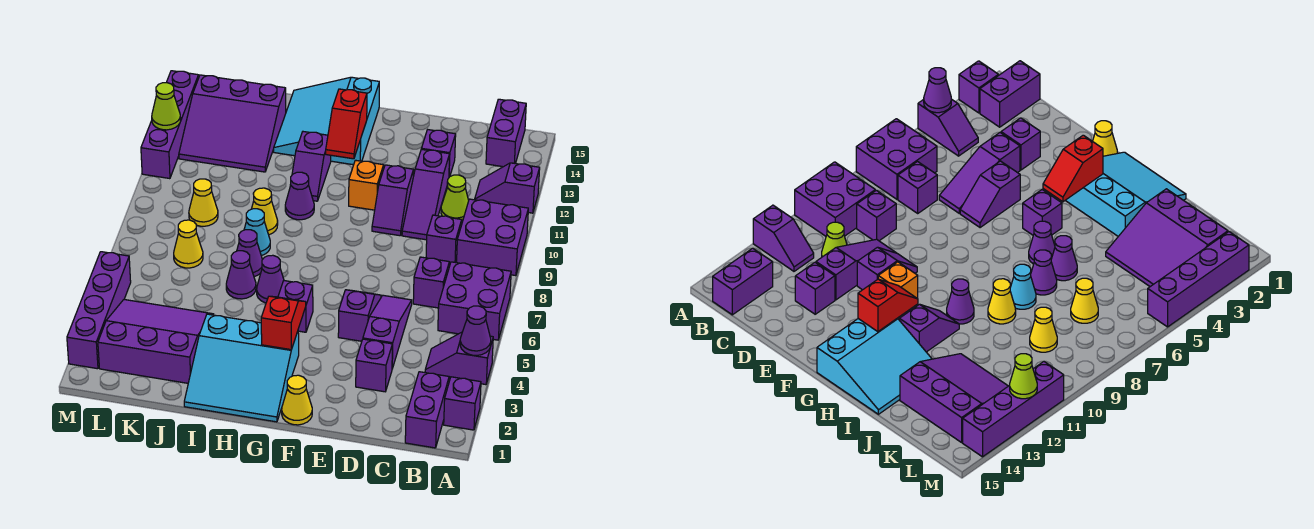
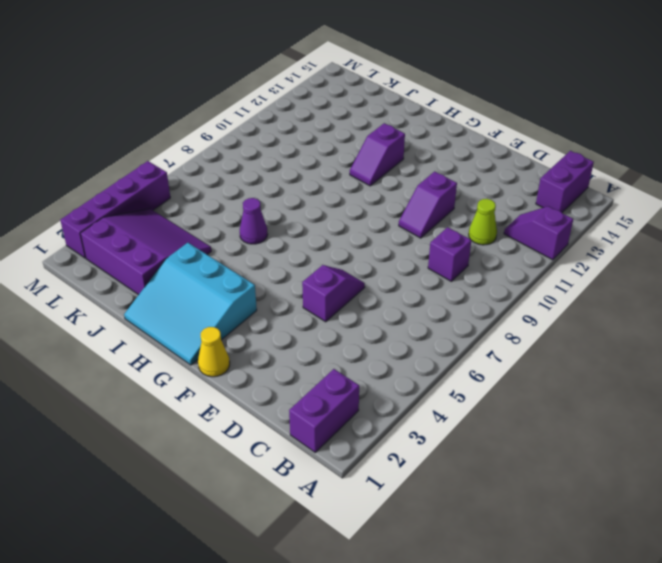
none -> purple brick A2 level 1
none -> purple slope A4:B4 level 1 top A
none -> purple brick A6:B7 level 1
none -> purple brick A9:B10 level 1

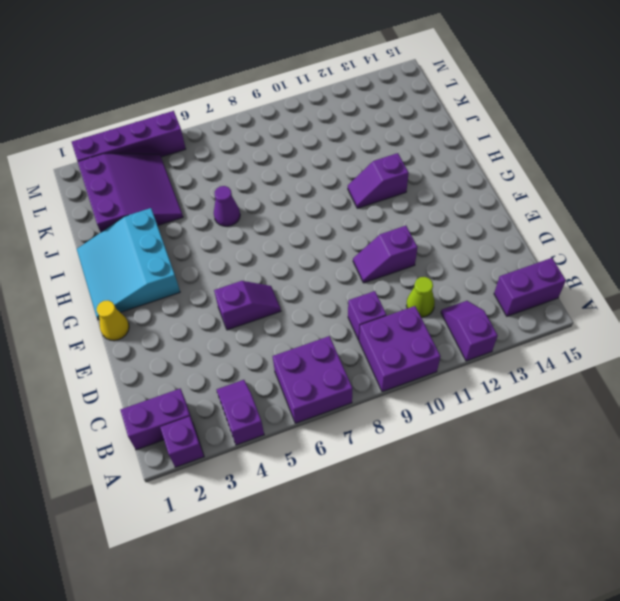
none -> purple brick C7 level 1
none -> purple brick D3 level 1
none -> purple slope D4:D6 level 1 top 4
none -> purple slope D10:D12 level 1 top 12

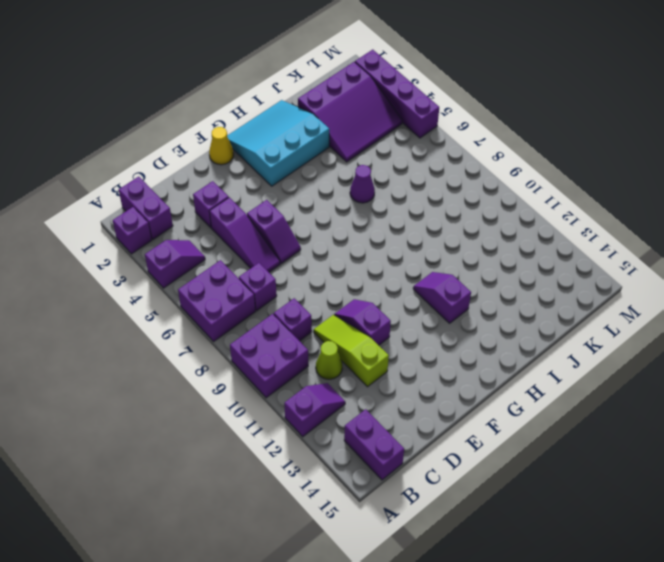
lime slope D10:D12 level 1 top 12 -> purple slope D10:D12 level 1 top 12
none -> purple brick D13 level 1
none -> orange brick F11 level 1
none -> purple brick G5 level 1
none -> cyan slope G13:I15 level 1 top G

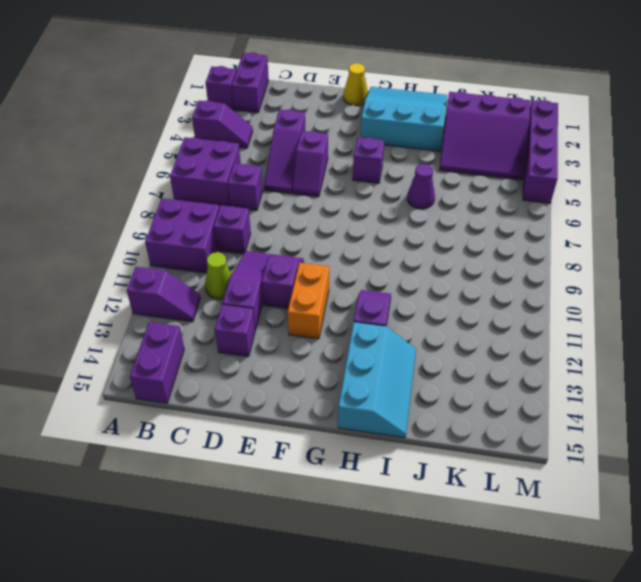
orange brick F11:F12 level 1 -> orange brick F11 level 1
cyan slope H13:I15 level 1 top H -> cyan slope G13:I15 level 1 top G
none -> purple brick D3 level 1
none -> purple cone H6 level 1
none -> purple cone H10 level 1
none -> purple cone I7 level 1

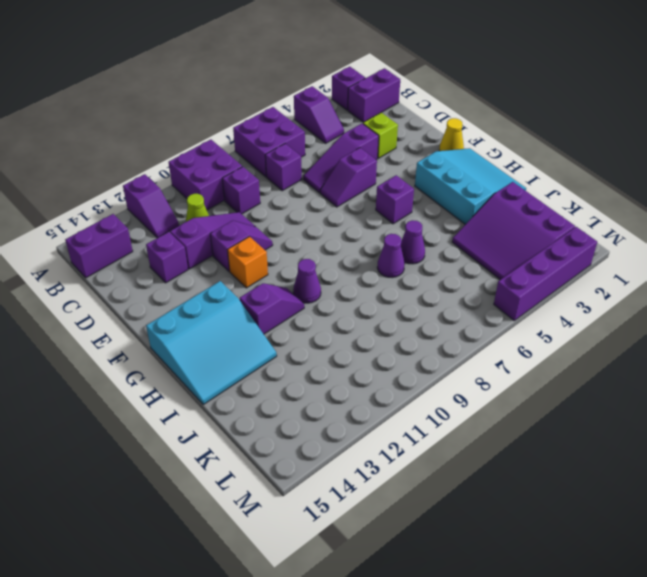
lime brick D3 level 1 -> purple brick D3 level 1
none -> purple cone H6 level 1
none -> cyan cone I8 level 1
none -> yellow cone I9 level 1
none -> purple slope J12:L14 level 1 top 14

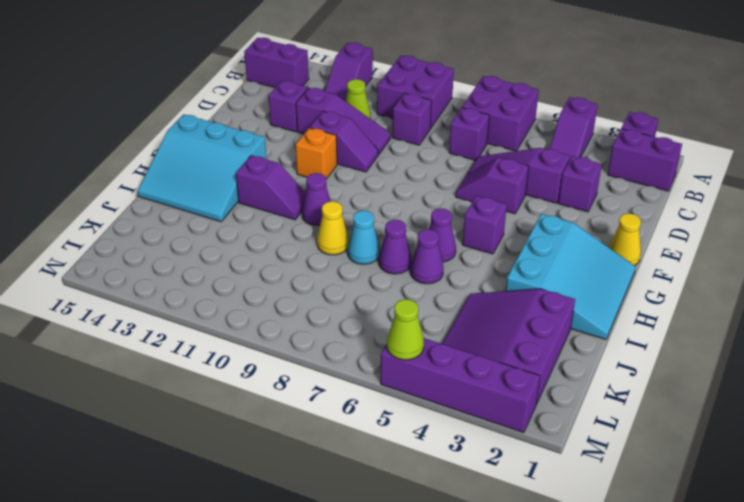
lime cone M5 level 2 -> lime cone M12 level 2
none -> purple slope J12:L14 level 1 top 14
none -> yellow cone K7 level 1
none -> yellow cone K9 level 1
none -> purple brick M11:M14 level 1

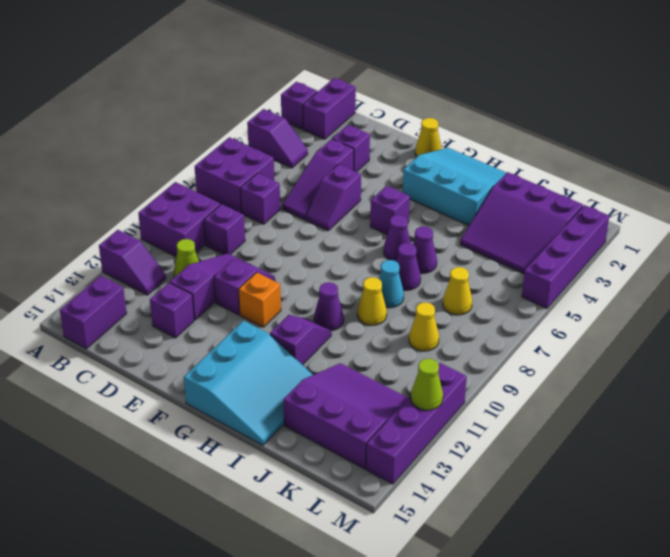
none -> purple cone A4 level 2
none -> red slope G3:G4 level 2 top 3
none -> red slope G12:G13 level 2 top 13

